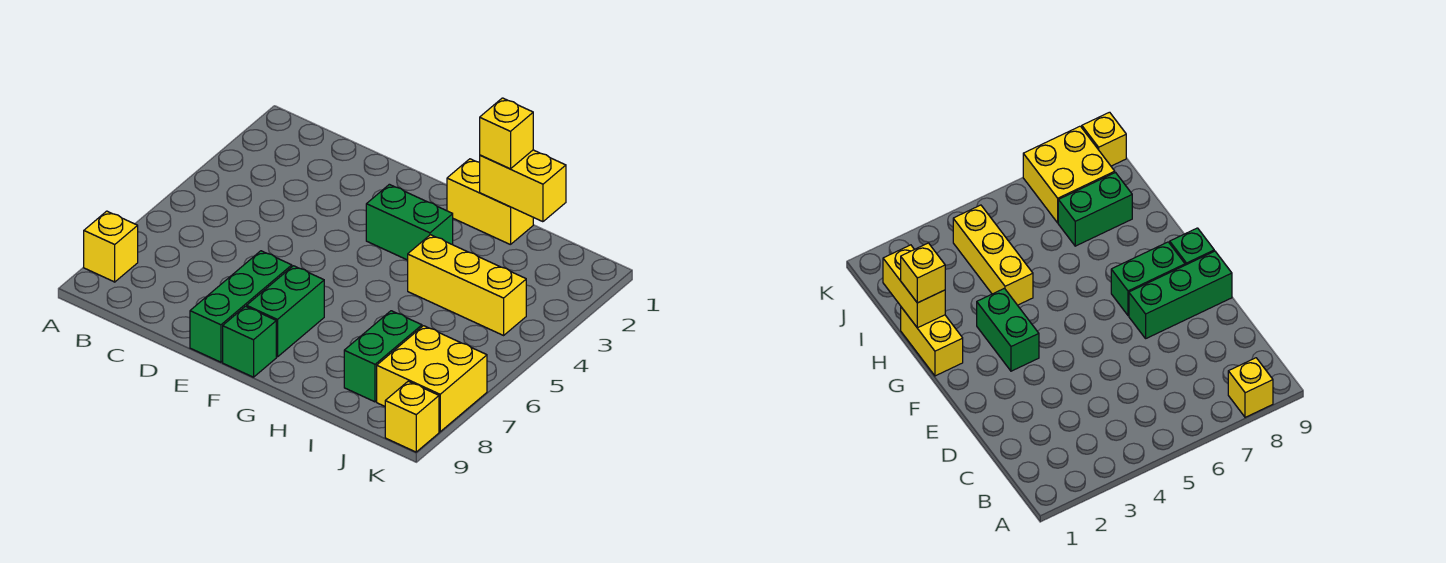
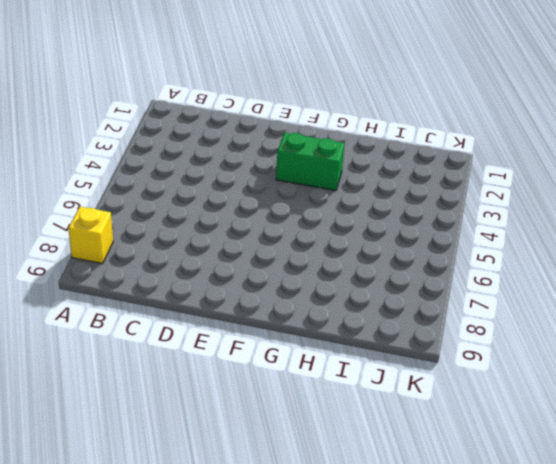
none -> green brick E7:E9 level 1
none -> green brick F7:F8 level 1
none -> green brick F9 level 1

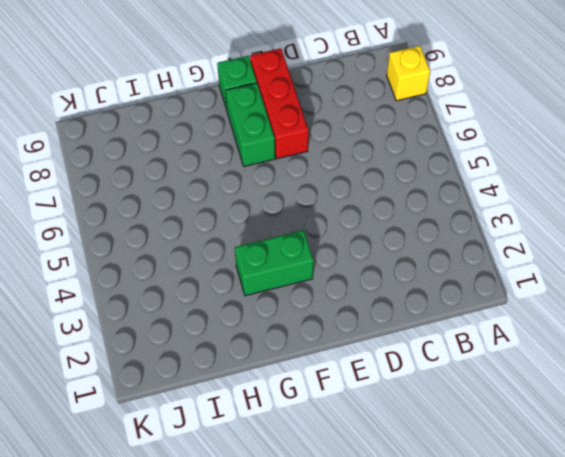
red brick E7:E9 level 1 -> green brick E7:E9 level 1
none -> yellow brick G1:H1 level 1
none -> yellow brick H4:J4 level 1
none -> green brick I7:I8 level 1

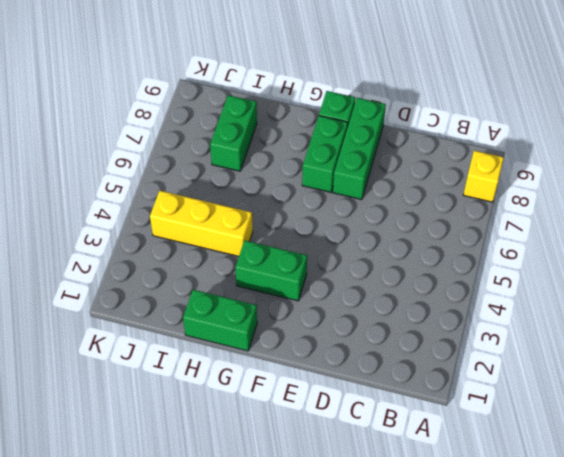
green brick G1:H1 level 1 -> yellow brick G1:H1 level 1
none -> yellow brick J7:K8 level 1
none -> yellow brick K9 level 1
none -> yellow brick H1:I1 level 2

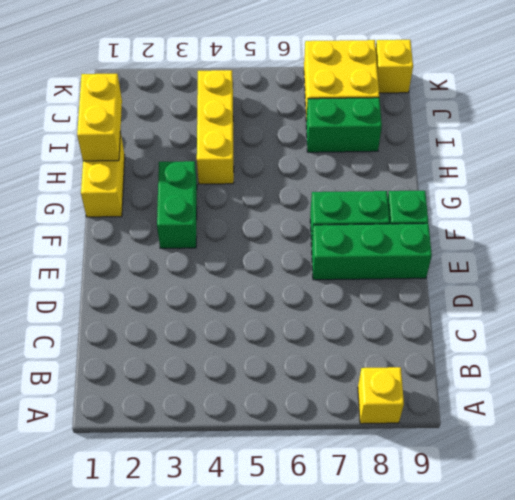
none -> yellow brick H1 level 3

